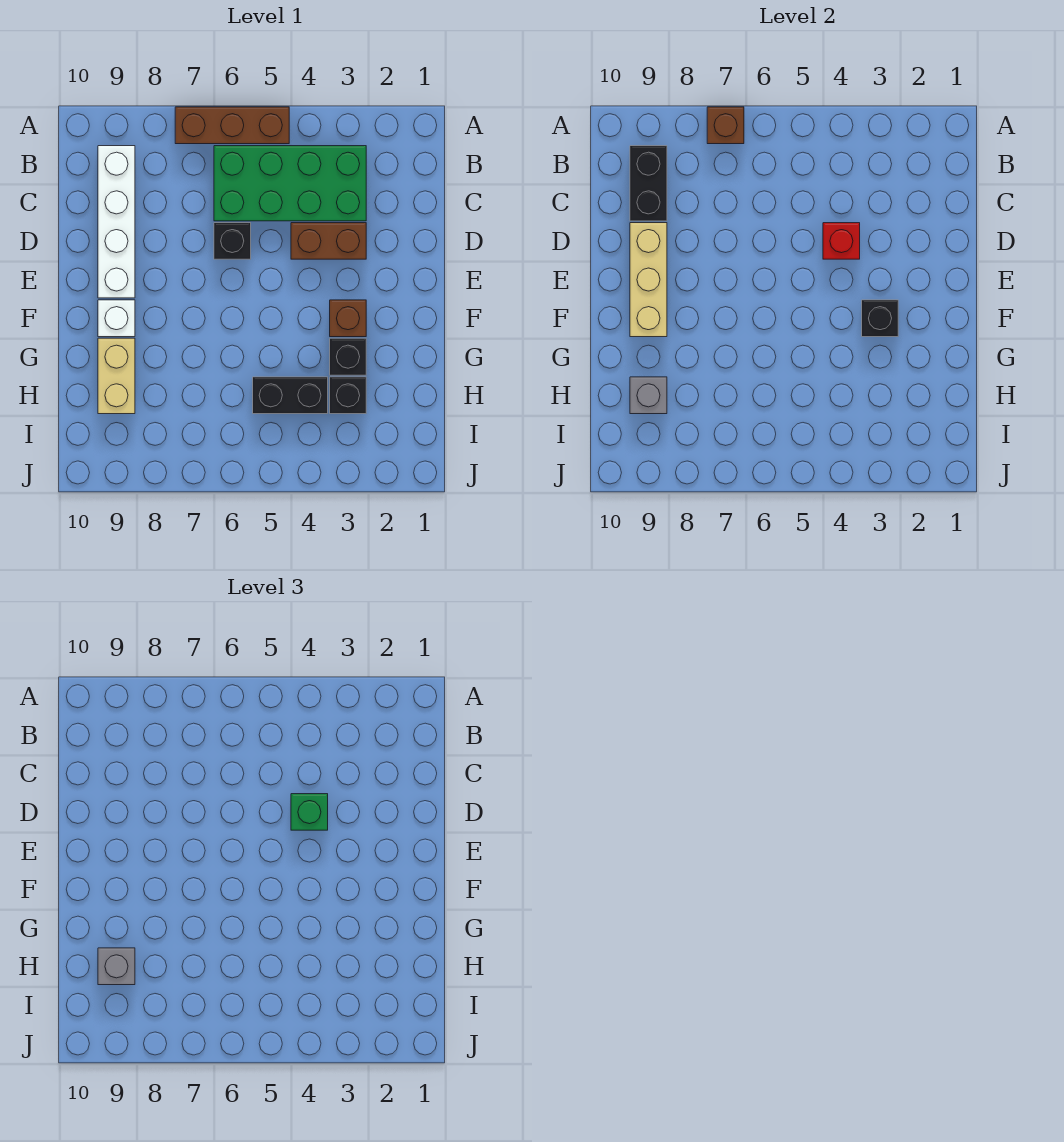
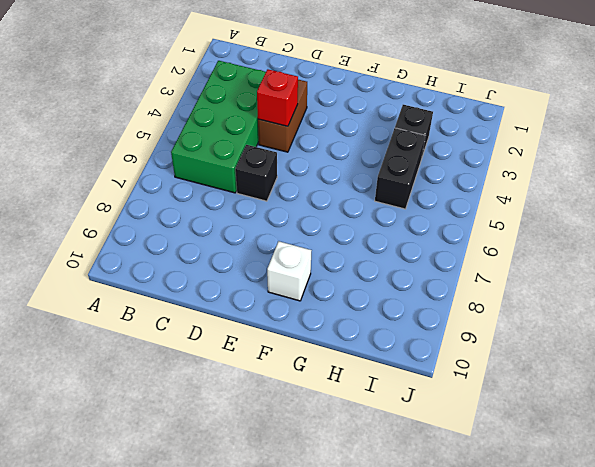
none -> brown brick A5:A7 level 1
none -> white brick B9:E9 level 1
none -> brown brick F3 level 1

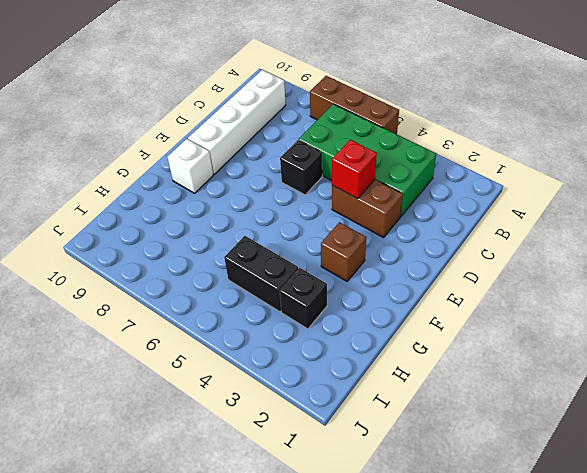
none -> black brick G3 level 1
none -> tan brick G9:H9 level 1
none -> brown brick A7 level 2

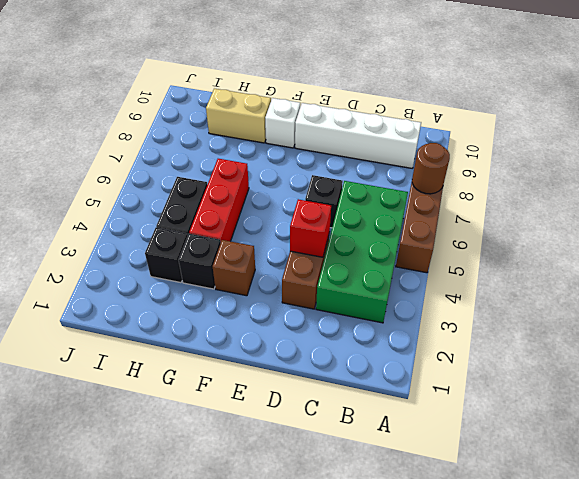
brown round brick A7 level 2 -> brown brick A7 level 2
red brick G4:G6 level 1 -> none
none -> black brick B9:C9 level 2
none -> tan brick D9:F9 level 2
none -> black brick F3 level 2

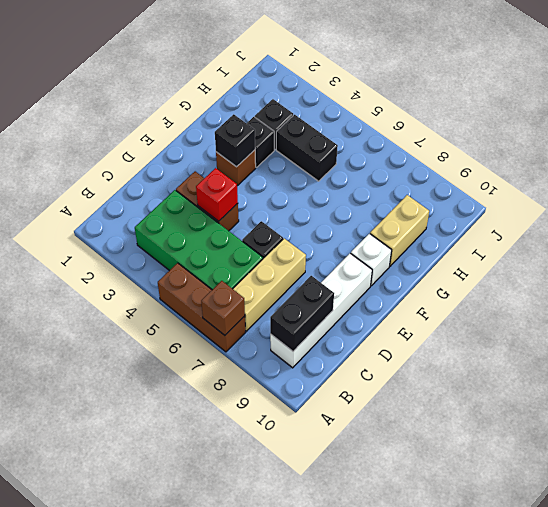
tan brick B7:D7 level 1 -> tan brick D9:F9 level 2
none -> grey brick H9 level 2
none -> green brick D4 level 3
none -> grey brick H9 level 3

